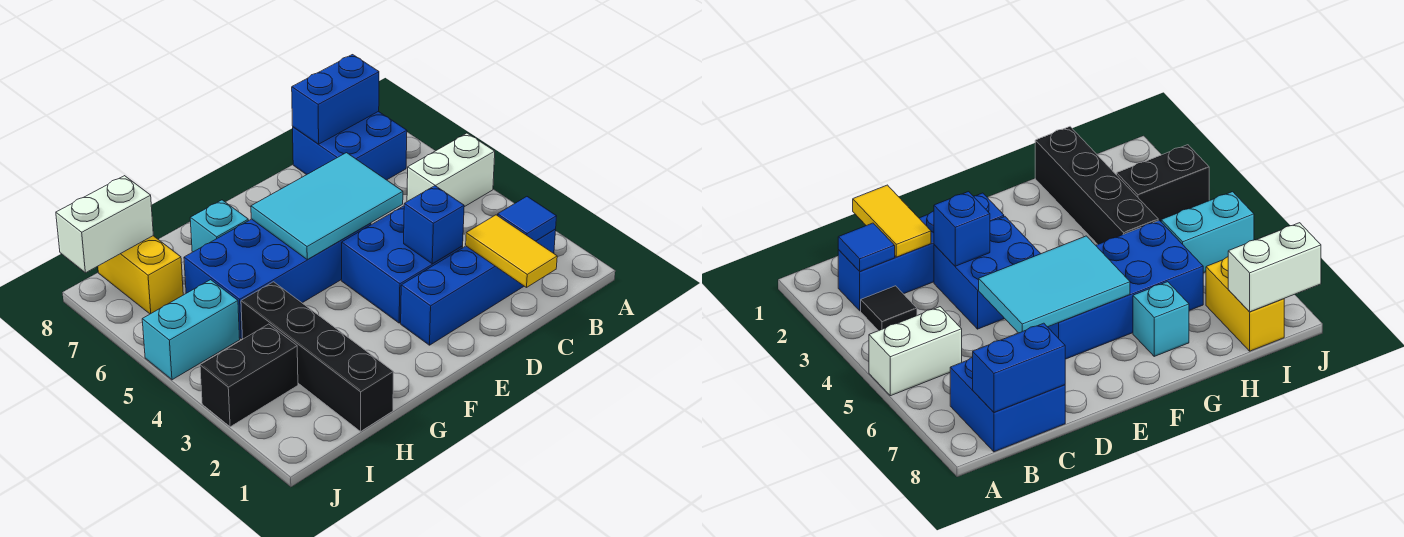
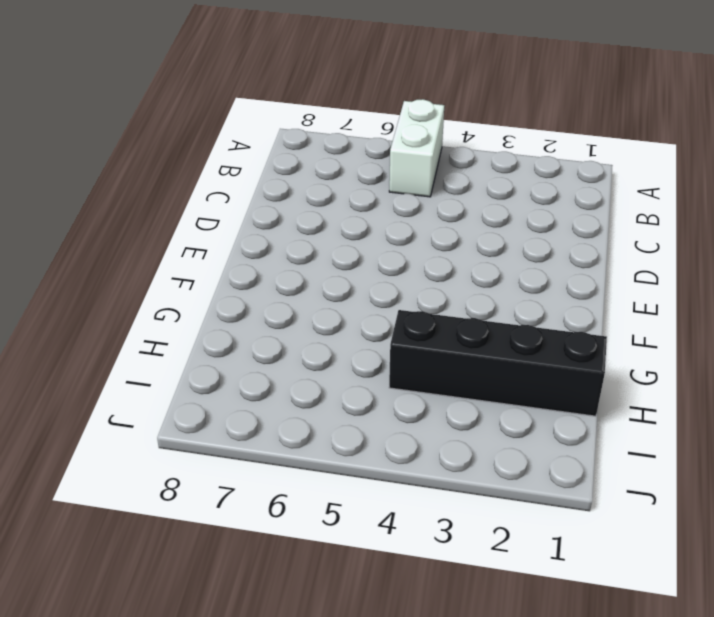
none -> blue brick B2:E2 level 1
none -> black tile B3 level 1
none -> blue brick B7:C8 level 1

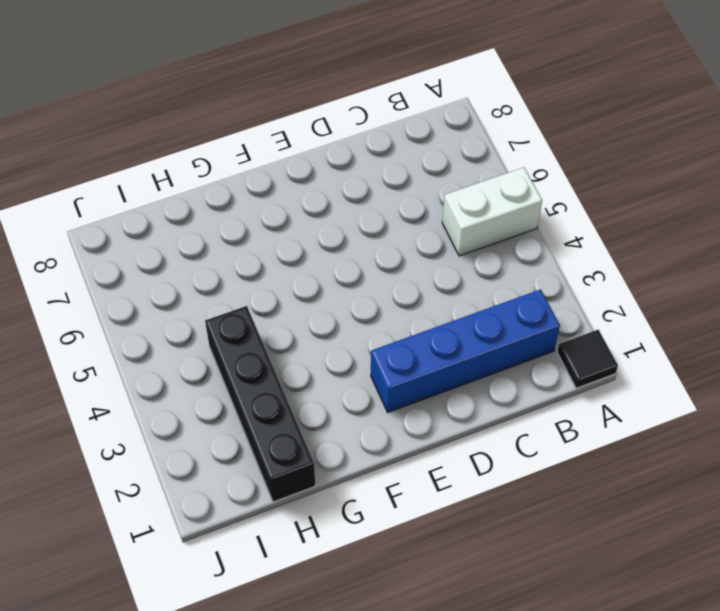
black tile A1 level 1 -> black tile B3 level 1
none -> blue brick B7:C8 level 1
none -> blue brick D3:E4 level 1
none -> blue brick E5:H6 level 1

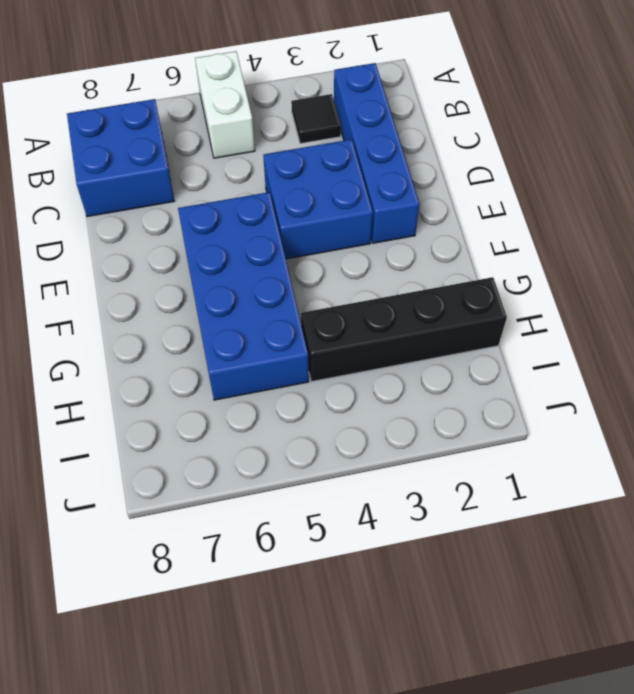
none -> cyan brick G7 level 1
none -> black brick I3:J3 level 1
none -> cyan brick I5:J5 level 1

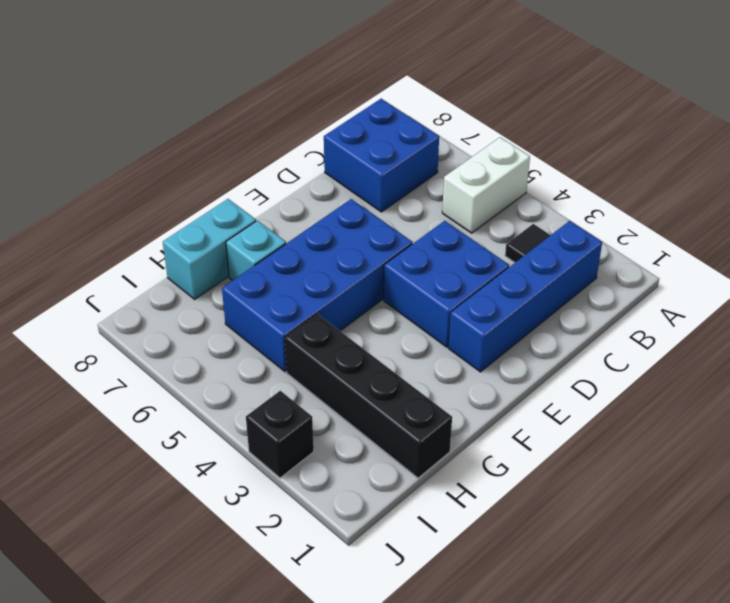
cyan brick G8:H8 level 1 -> cyan brick I5:J5 level 1
black brick J3 level 1 -> black brick I3:J3 level 1
none -> yellow brick I7:I8 level 1
none -> blue tile B2 level 2
none -> blue brick B8:C8 level 2

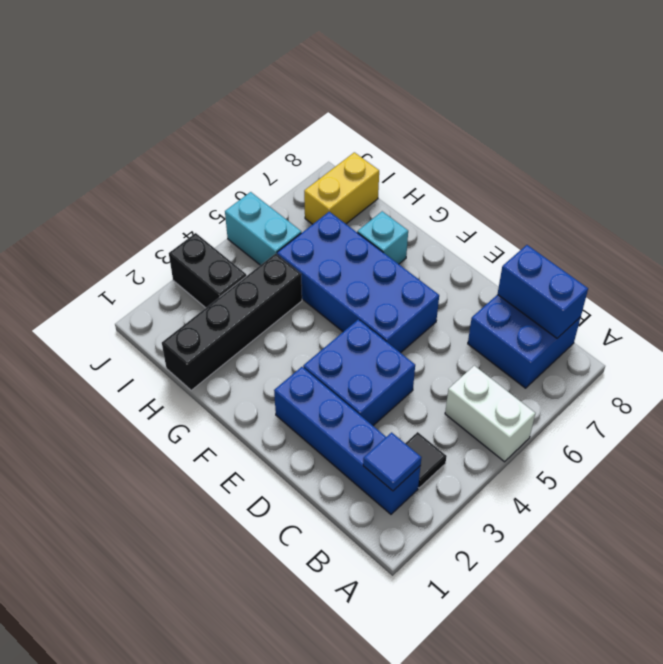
none -> yellow tile C1:C2 level 2
none -> blue brick D3 level 2
none -> cyan tile D5:F6 level 2

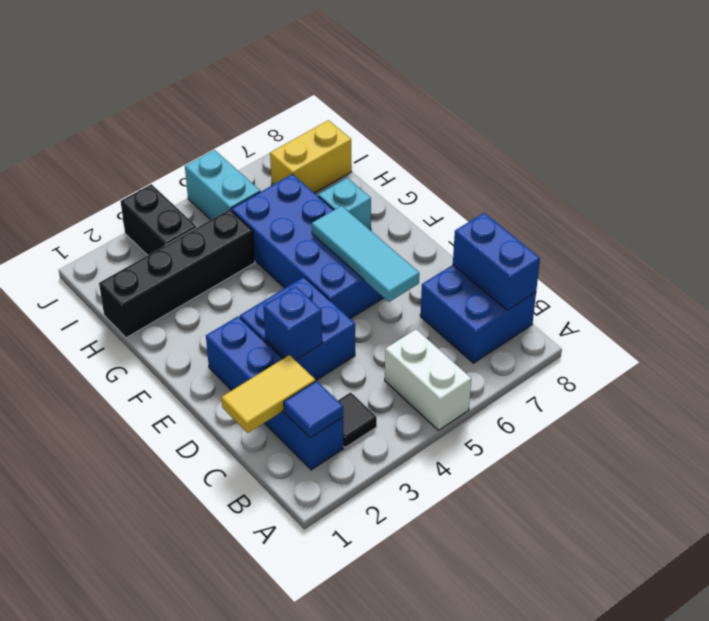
cyan tile D6:F6 level 2 -> cyan tile D5:F6 level 2
none -> white brick I8:J8 level 2

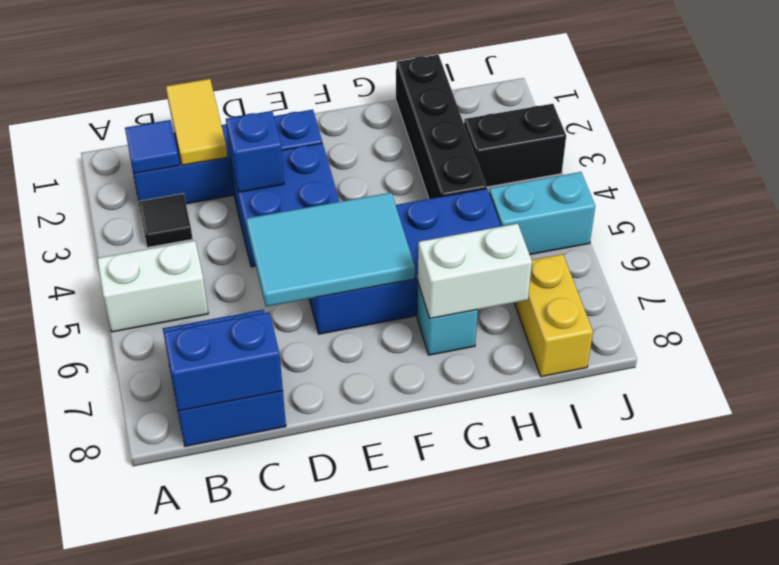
white brick G7:H7 level 2 -> white brick I8:J8 level 2

